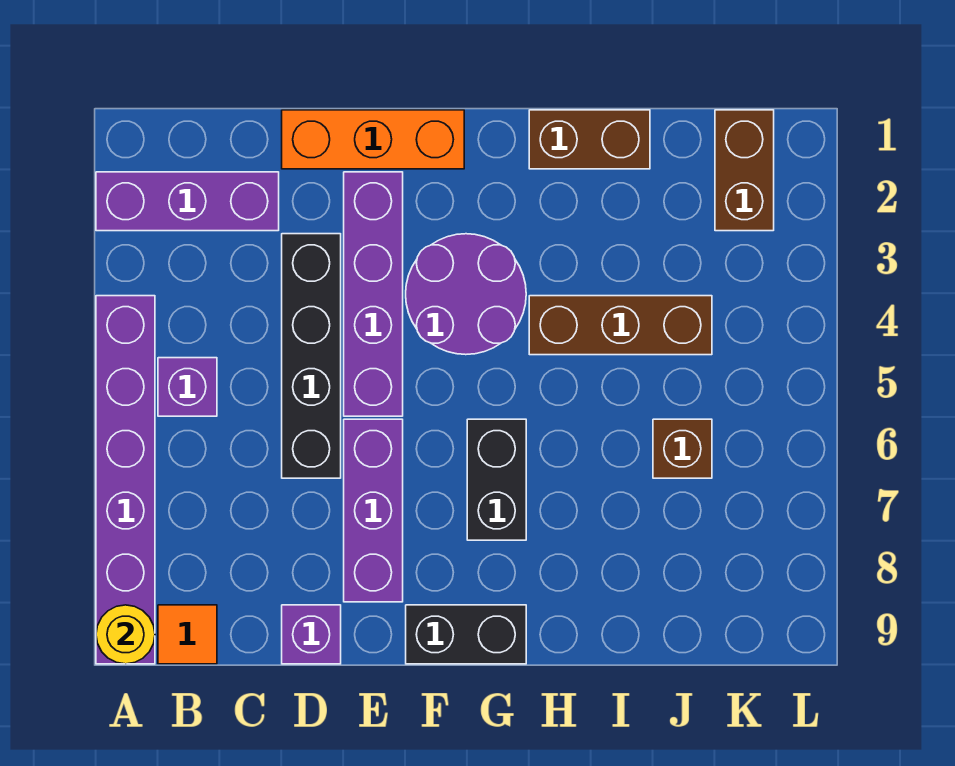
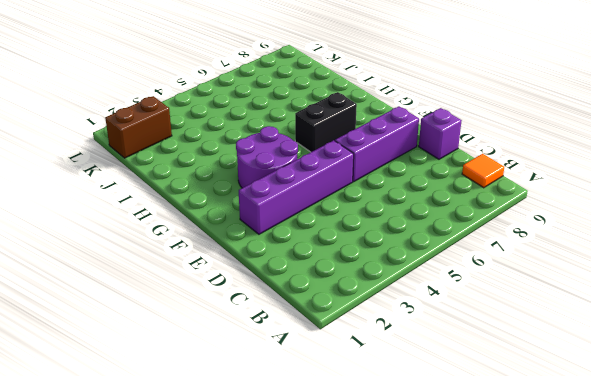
none -> purple brick A2:C2 level 1
none -> purple brick A4:A9 level 1
none -> purple brick B5 level 1

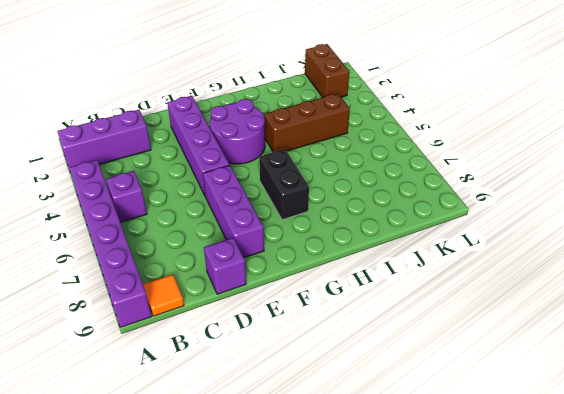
none -> orange brick D1:F1 level 1
none -> black brick D3:D6 level 1
none -> black brick F9:G9 level 1

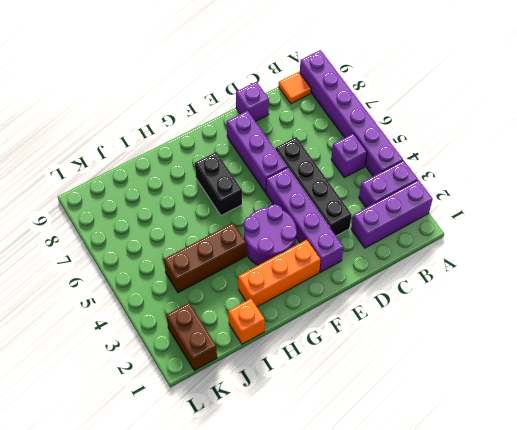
purple brick A3:B3 level 1 -> none
orange brick F2:H2 level 1 -> orange brick D1:F1 level 1
orange brick I1 level 1 -> brown brick H1:I1 level 1
none -> black brick F9:G9 level 1
none -> brown brick J6 level 1
none -> yellow round brick A9 level 2

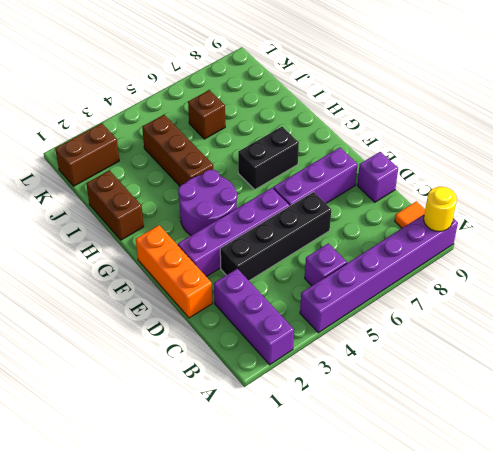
none -> black brick F9:G9 level 1

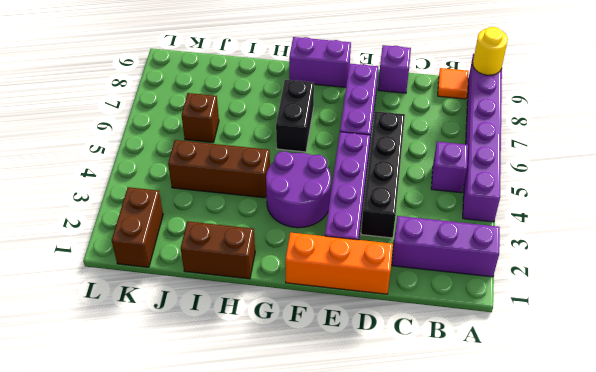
purple brick F9:G9 level 1 -> black brick F9:G9 level 1

